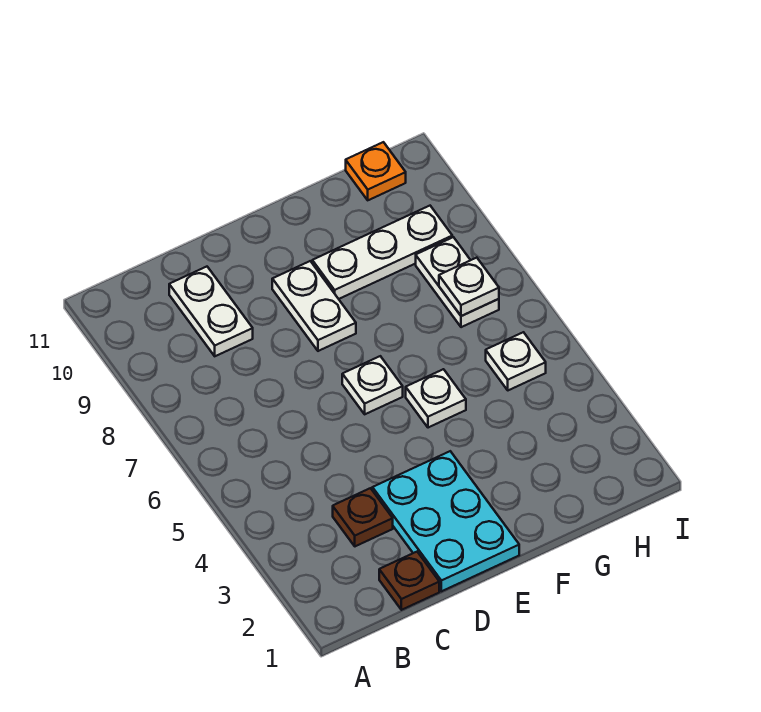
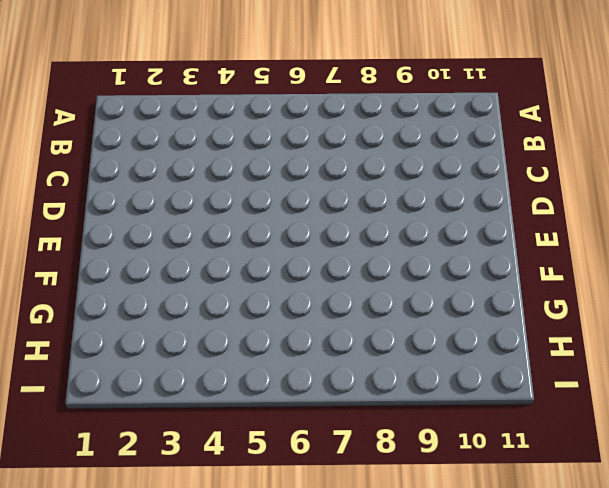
none -> brown plate C1 level 1
none -> brown plate C3 level 1
none -> white plate C9:C10 level 1

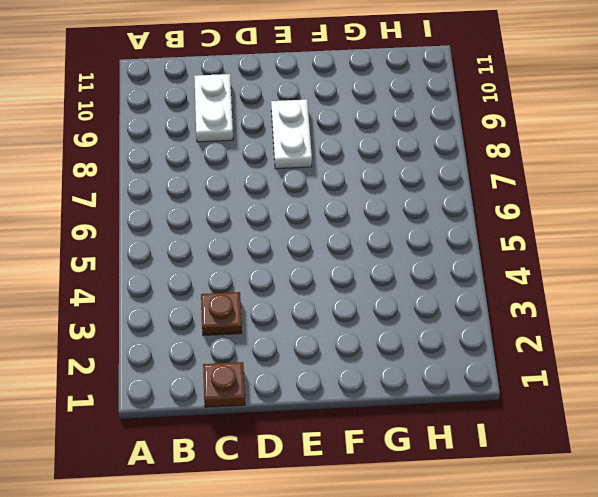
none -> cyan plate D1:E3 level 1
none -> white plate E6 level 1
none -> white plate F5 level 1

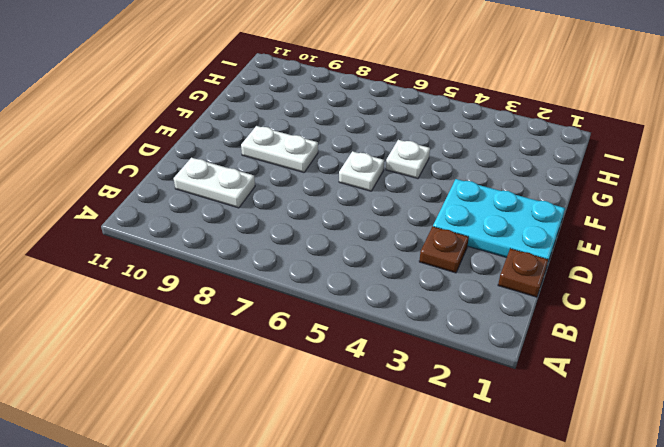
none -> white plate F9:H9 level 1
none -> white plate H5 level 1
none -> white plate H7:H8 level 1

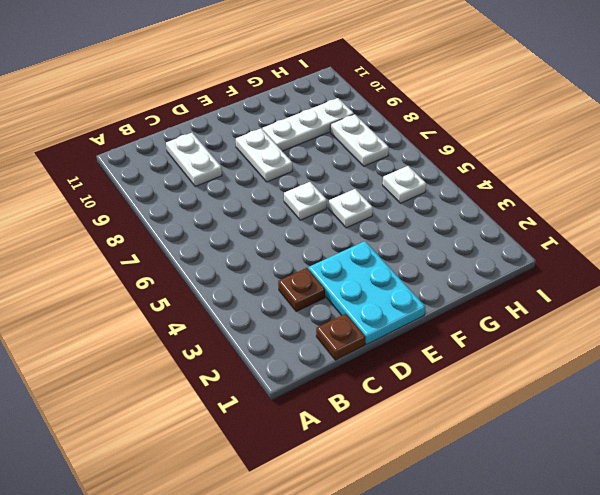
none -> orange plate H11 level 1
none -> white plate H7 level 2

